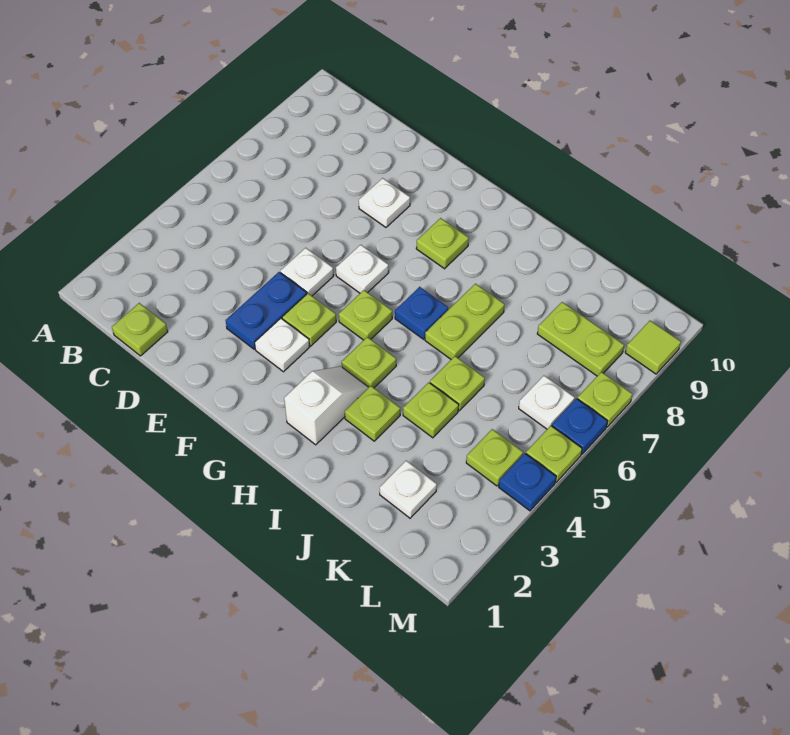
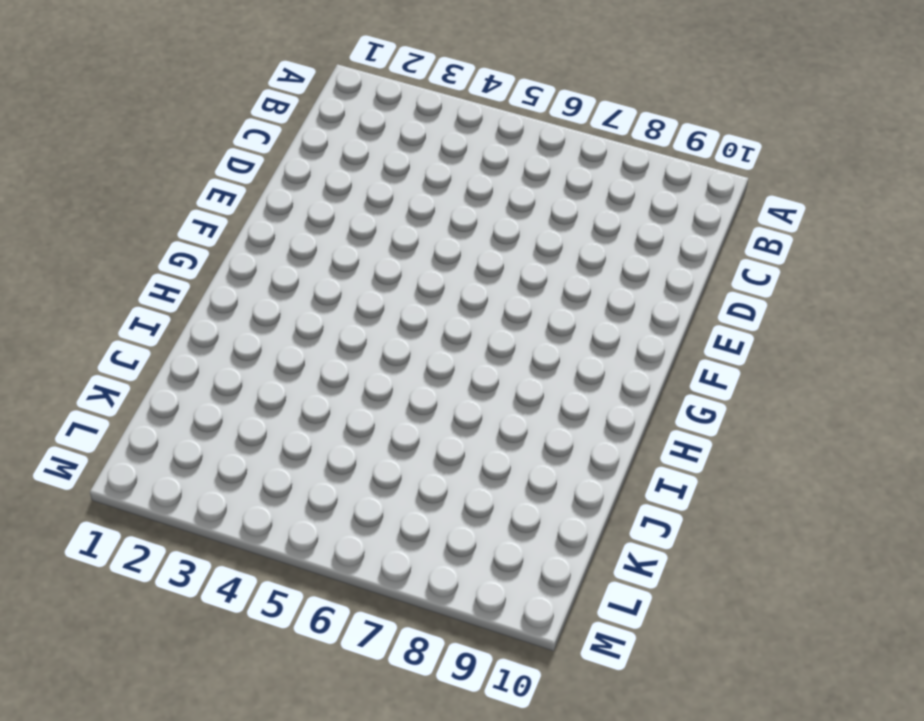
none -> lime plate C1 level 1
none -> blue plate E3:E4 level 1
none -> white plate E5 level 1

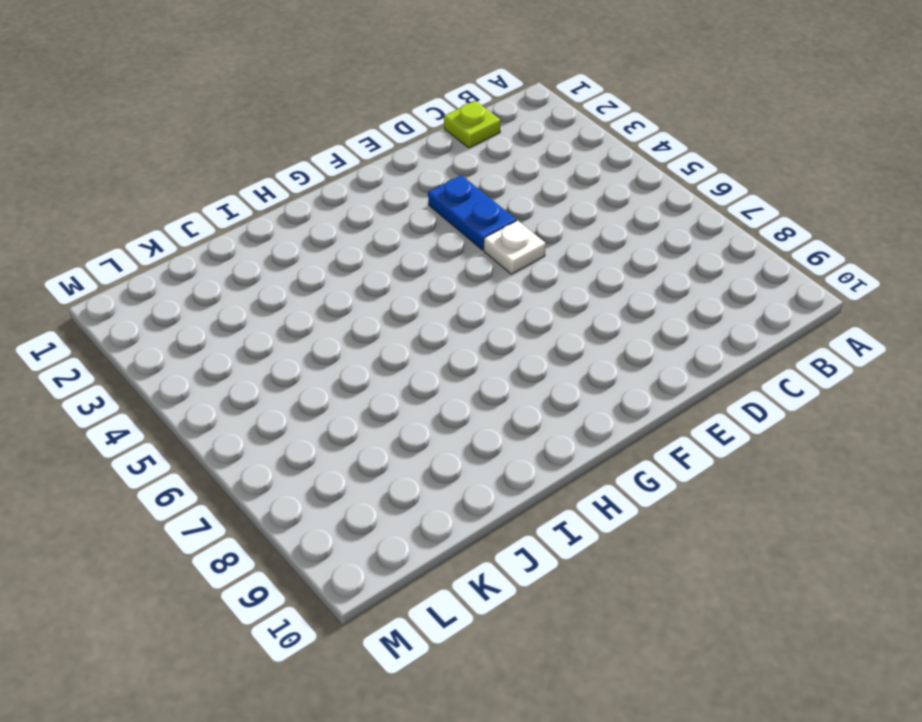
none -> white plate E8 level 1
none -> white plate F3 level 1
none -> lime plate F4 level 1

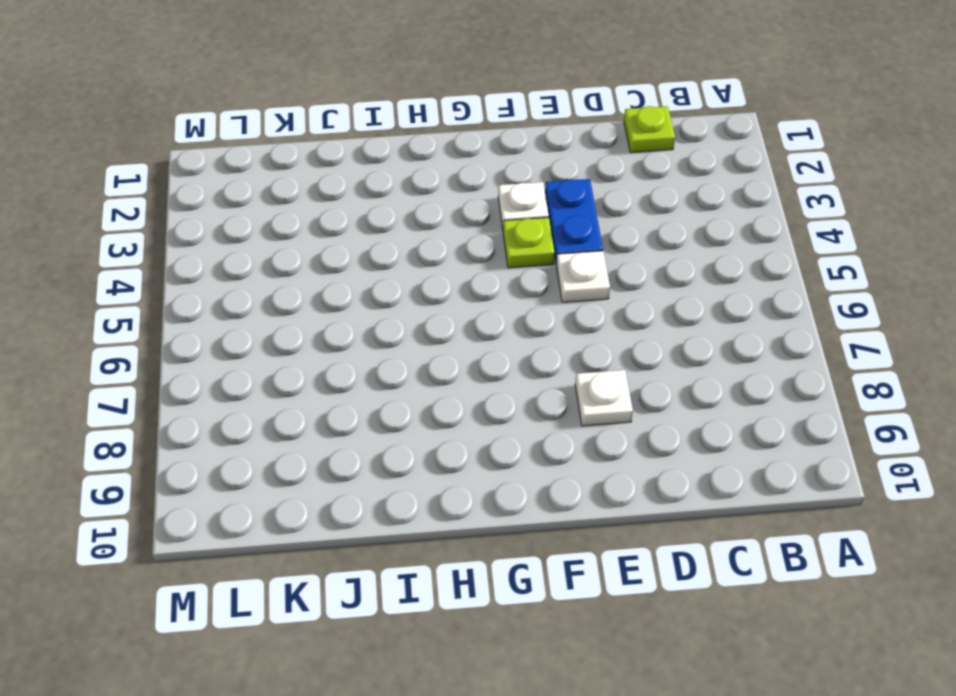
none -> white plate F6 level 1
none -> lime plate G5 level 1
none -> lime plate G8 level 1

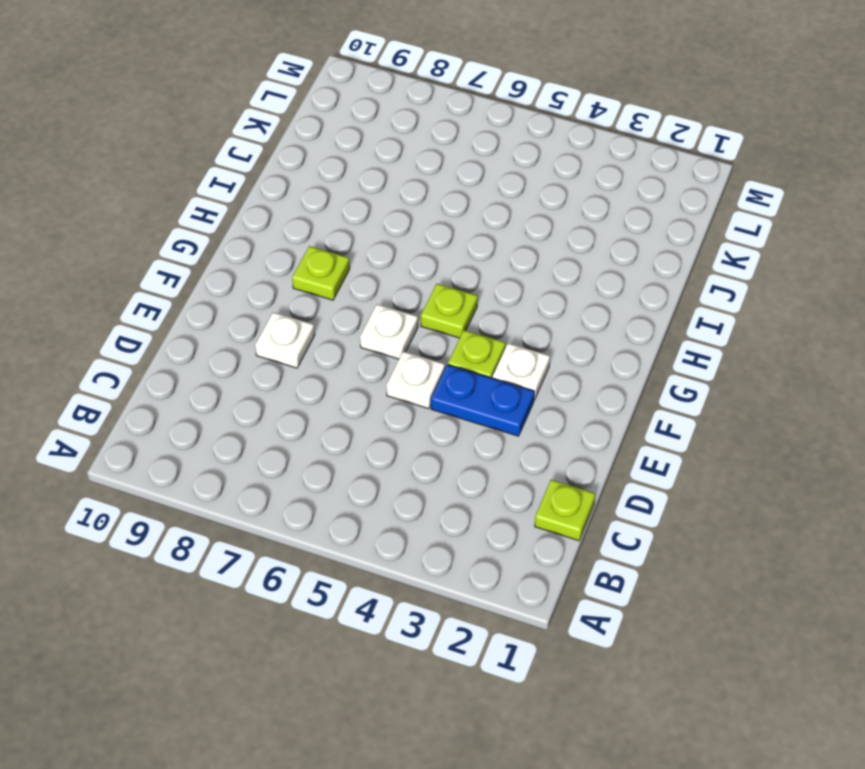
none -> white slope H2:H3 level 1 top 2
none -> lime plate H4 level 1
none -> blue plate H6 level 1

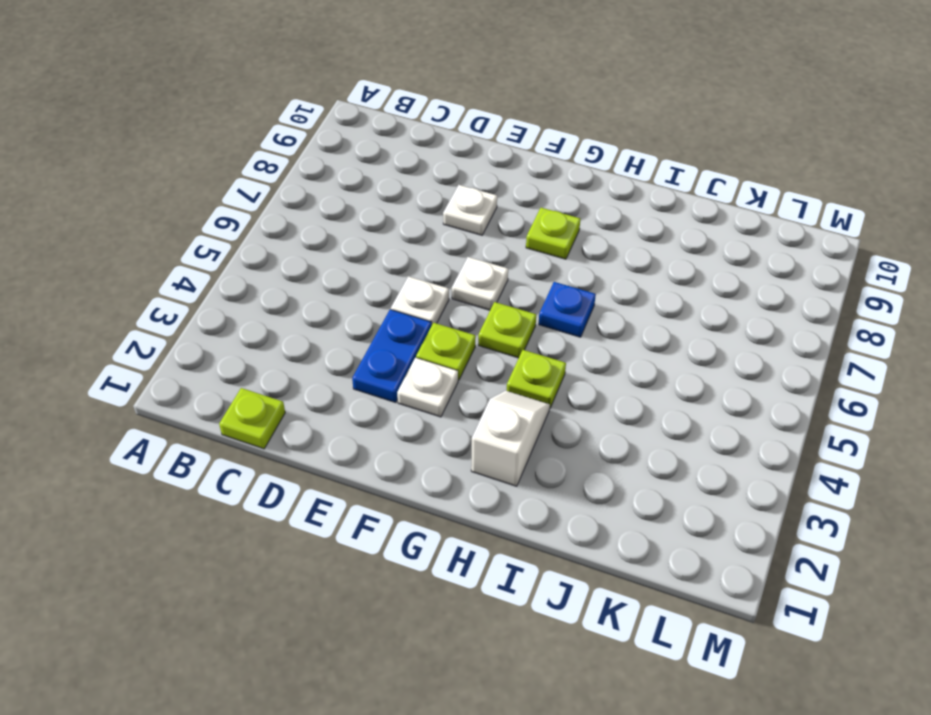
none -> lime plate I3 level 1
none -> lime plate I6:I7 level 1
none -> lime plate J4 level 1

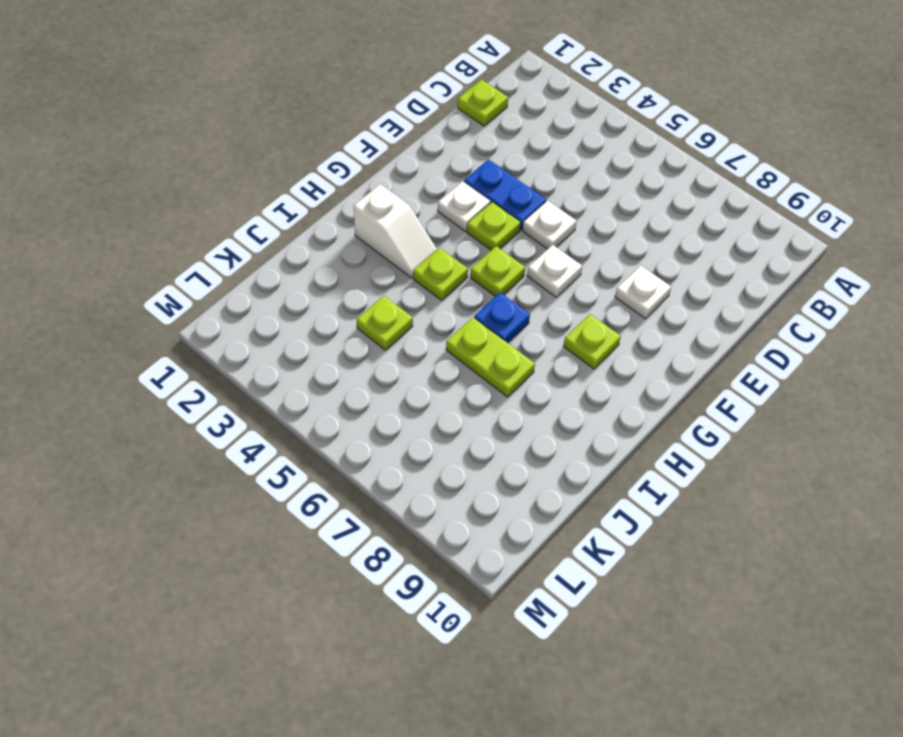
none -> lime plate I3 level 1
none -> lime plate J5 level 1
none -> white plate K2 level 1

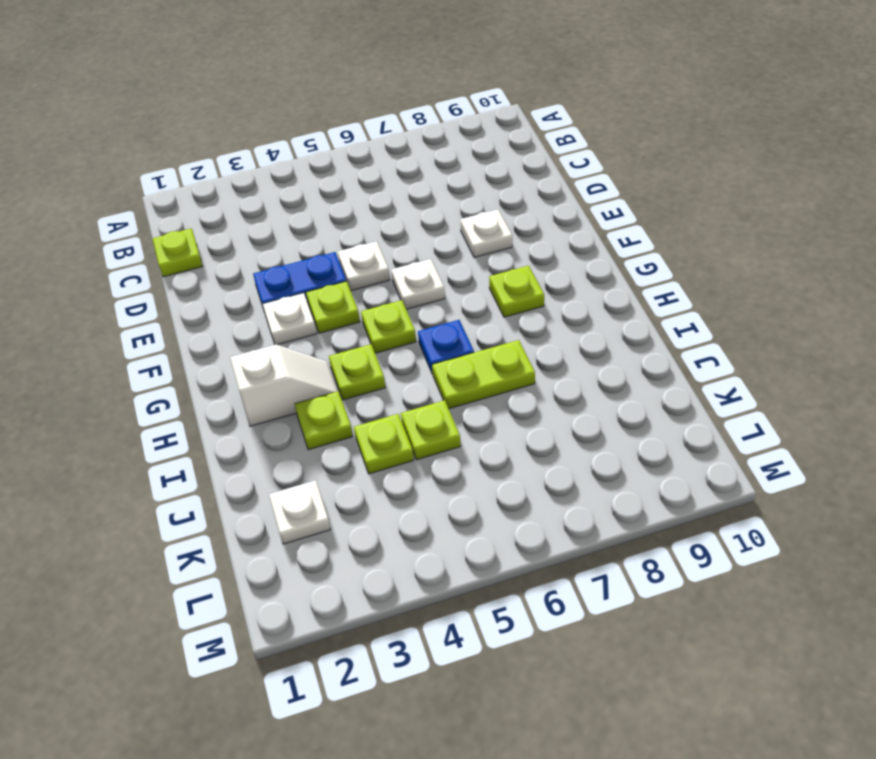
none -> lime plate K8:L8 level 1
none -> lime plate L4 level 1
none -> white plate L6 level 1

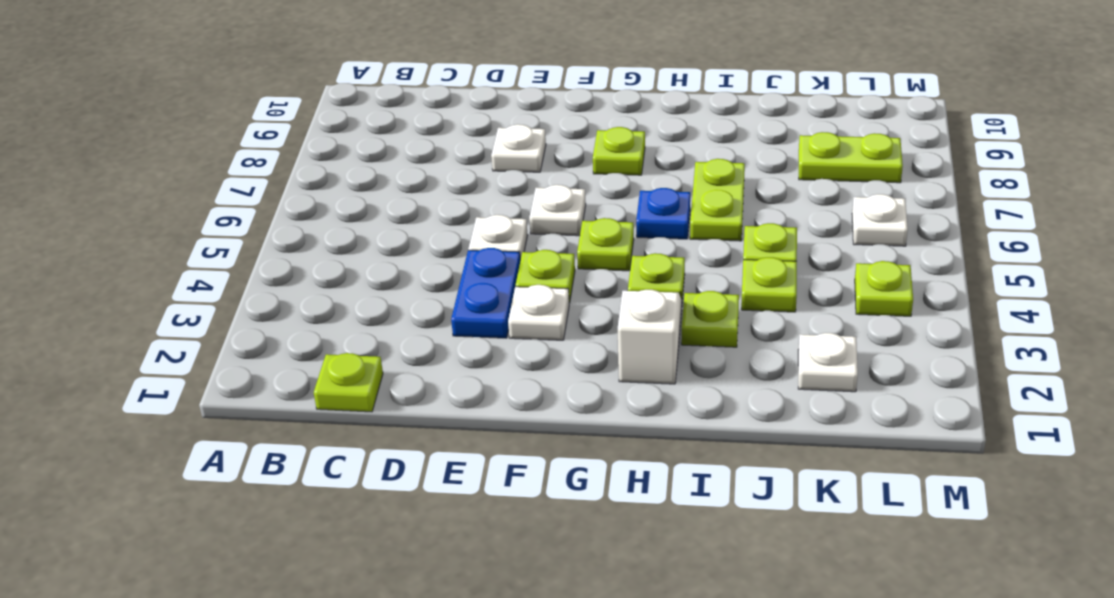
none -> blue plate M4 level 1
none -> lime plate M5 level 1
none -> blue plate M6 level 1

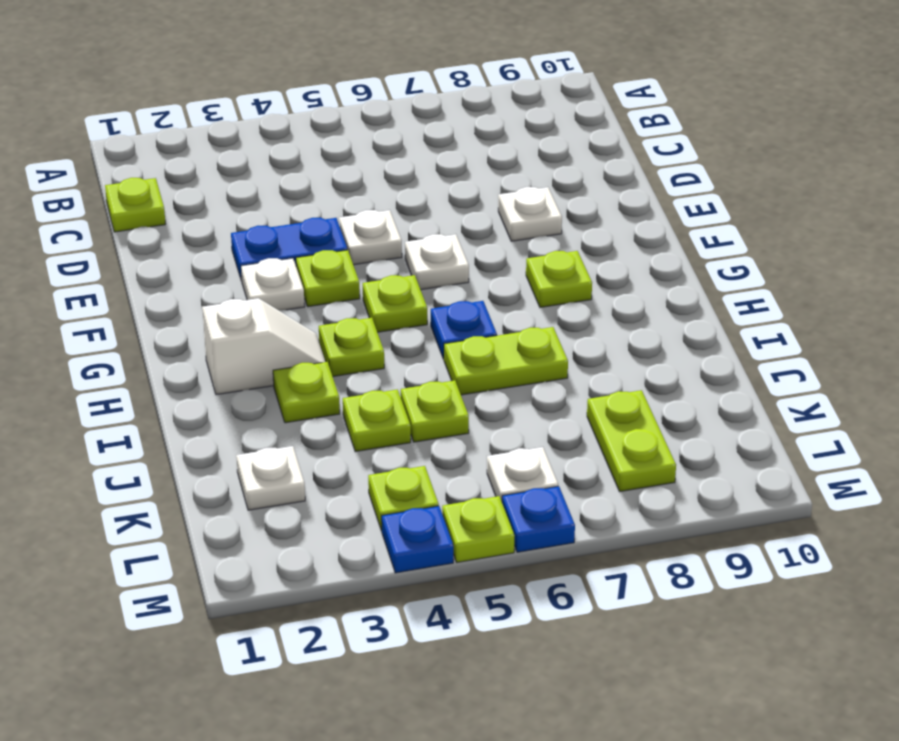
none -> lime plate M7 level 1
none -> lime tile M9 level 1

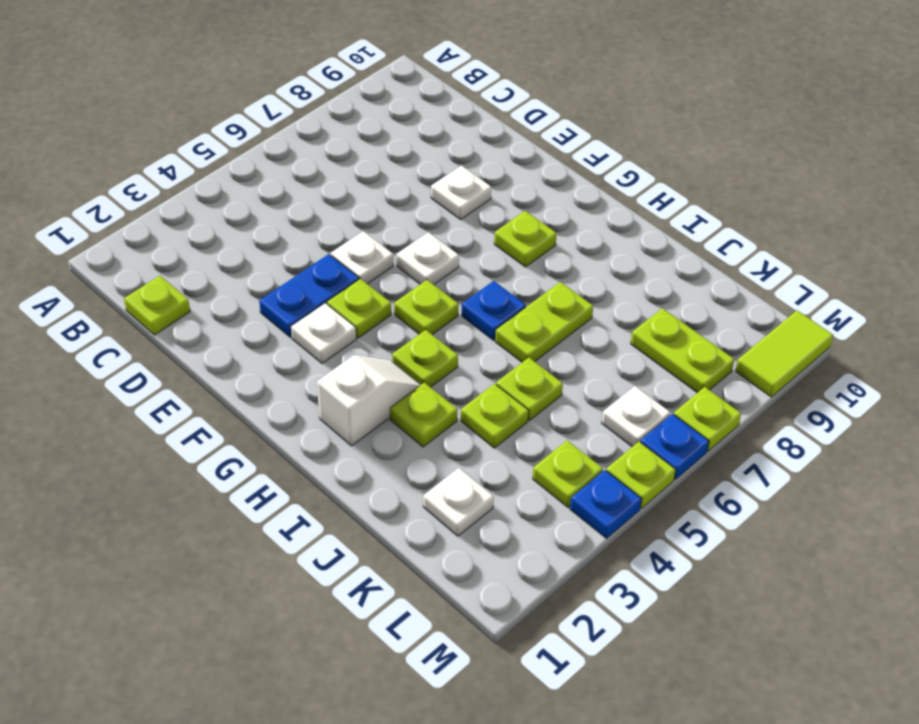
lime tile M9:M10 level 1 -> lime tile M9 level 1

